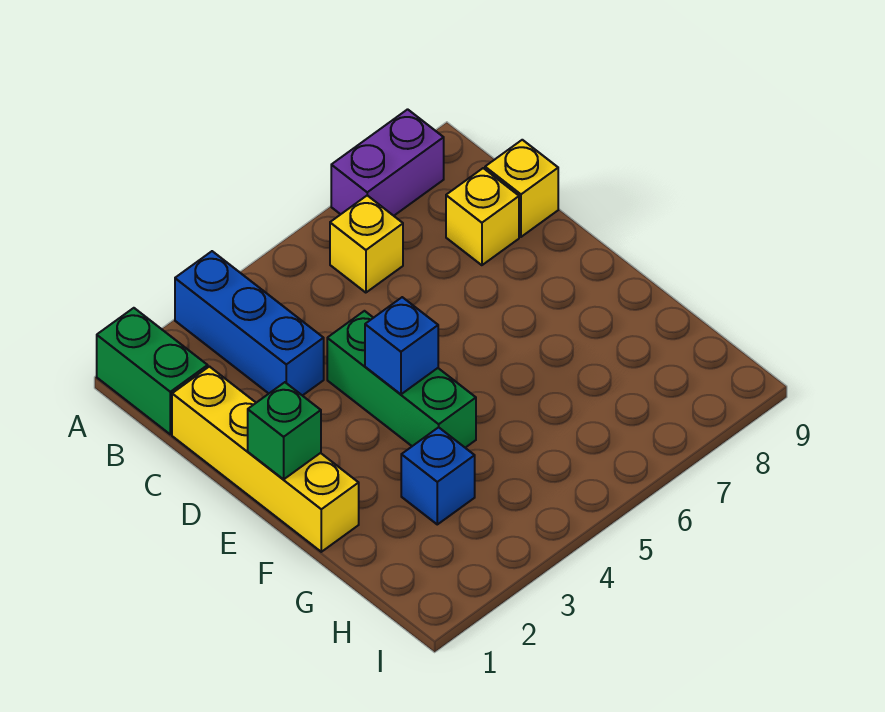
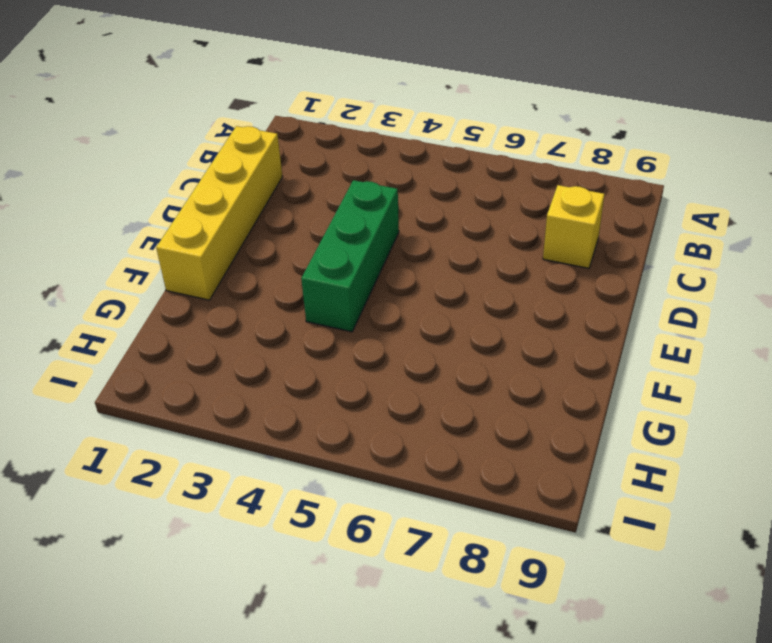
none -> green brick A1:B1 level 1
none -> blue brick A3:C3 level 1

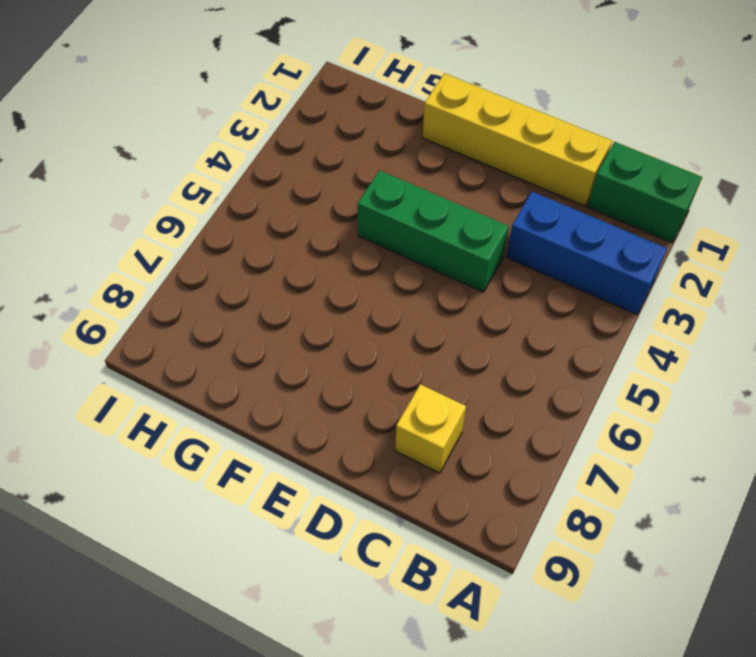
none -> purple brick A7:A8 level 1
none -> yellow brick B6 level 1

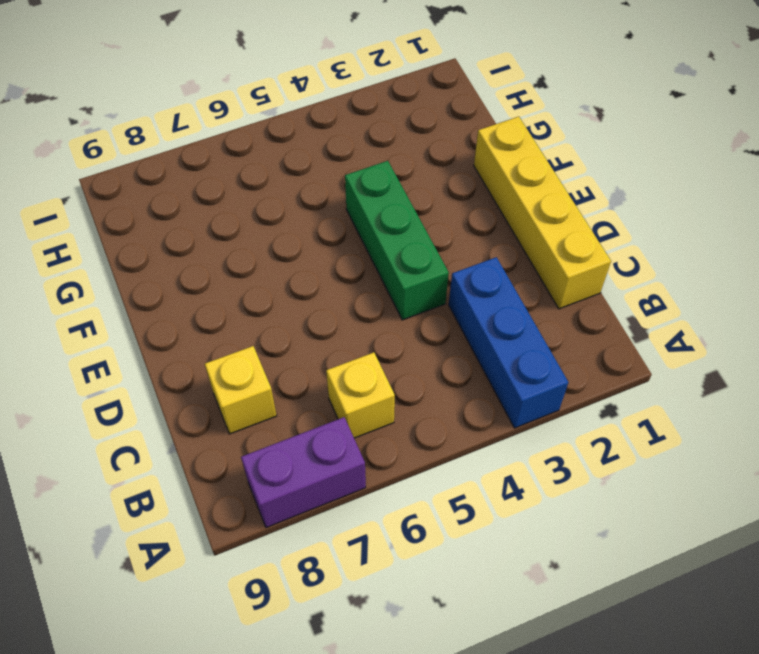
none -> green brick A1:B1 level 1
none -> yellow brick C9 level 1

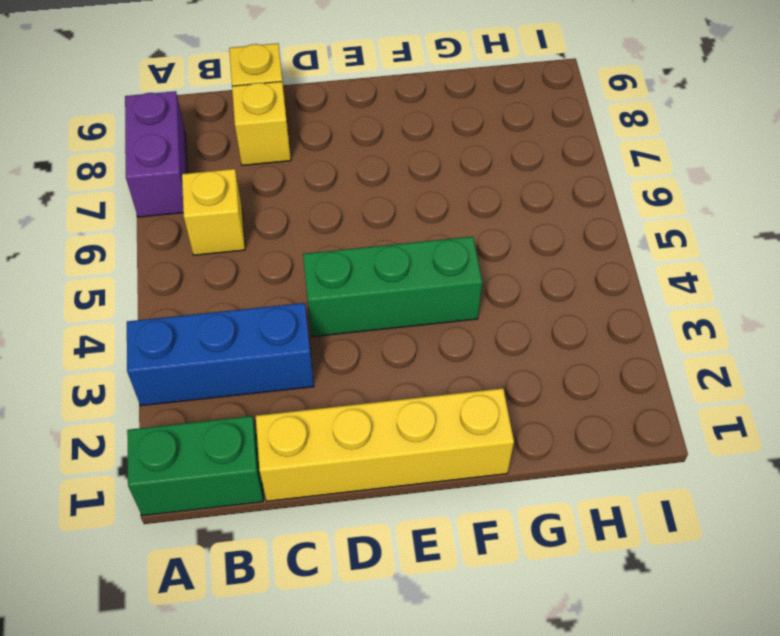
none -> blue brick G3 level 1
none -> green brick E1 level 2

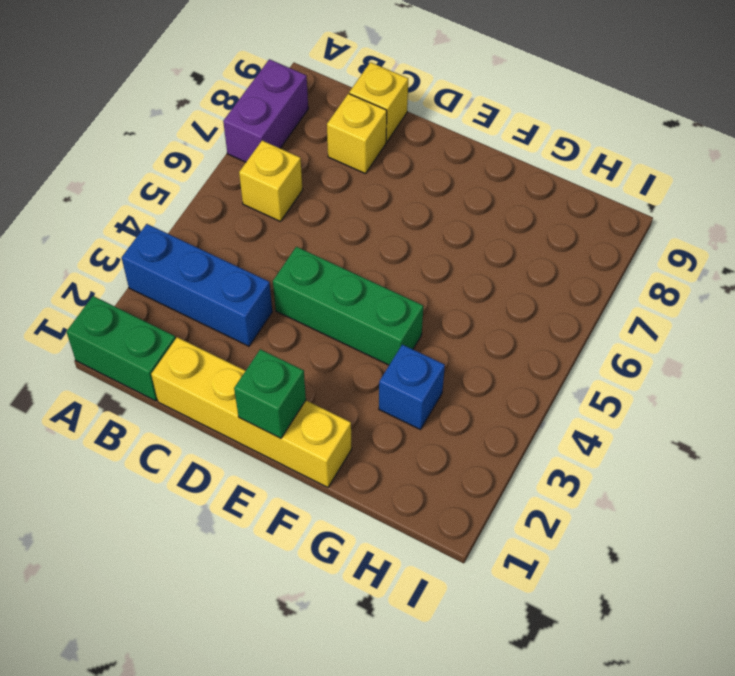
none -> blue brick E4 level 2

